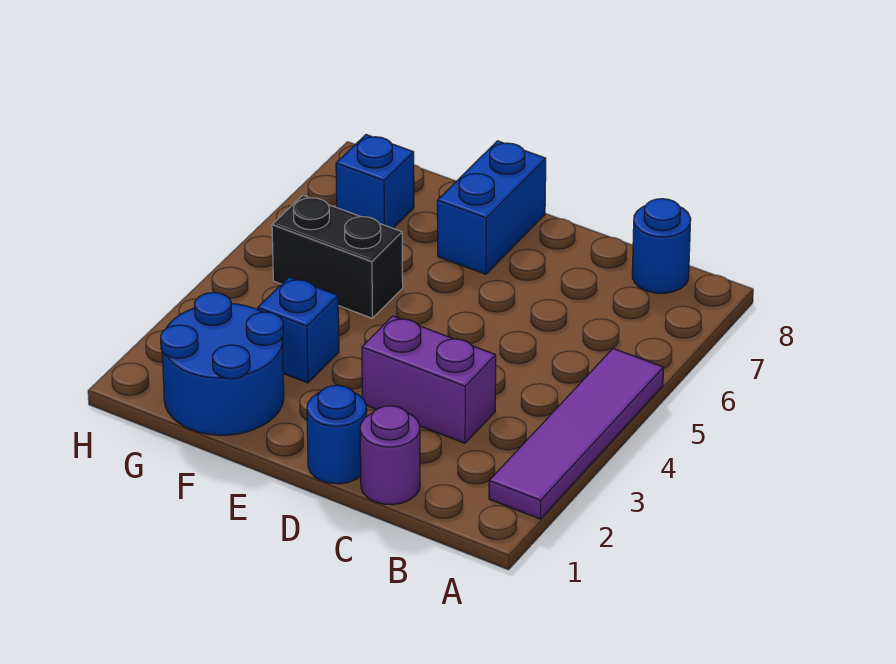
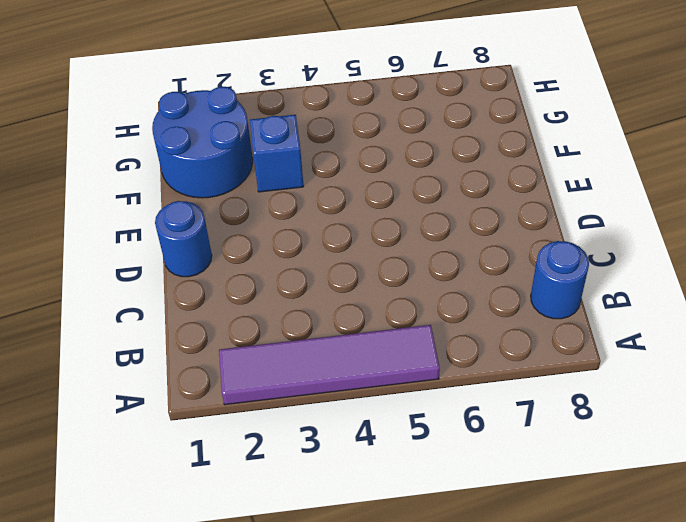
none -> purple round brick C1 level 1
none -> purple brick C3:D3 level 1

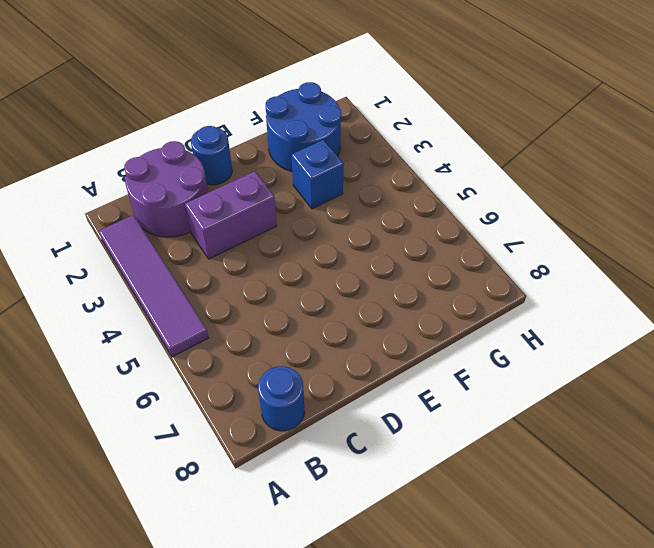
purple round brick B1:C2 level 1 -> purple round brick C1 level 1
none -> blue brick E7:E8 level 1
none -> black brick F5:G5 level 1

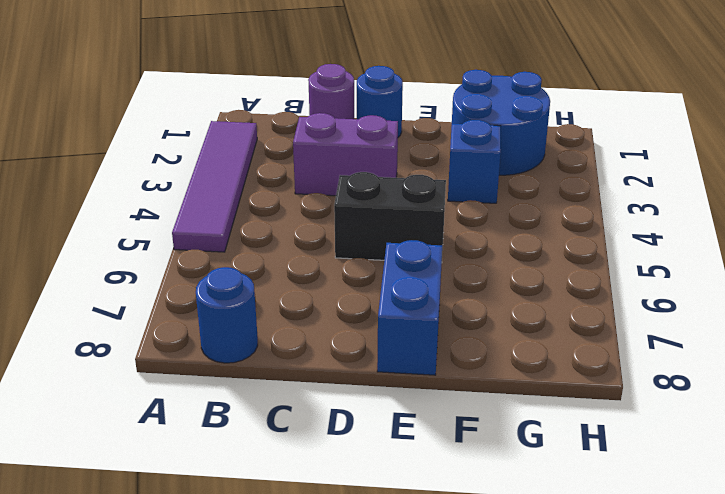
black brick D5:E5 level 1 -> black brick F5:G5 level 1
none -> blue brick G7 level 1

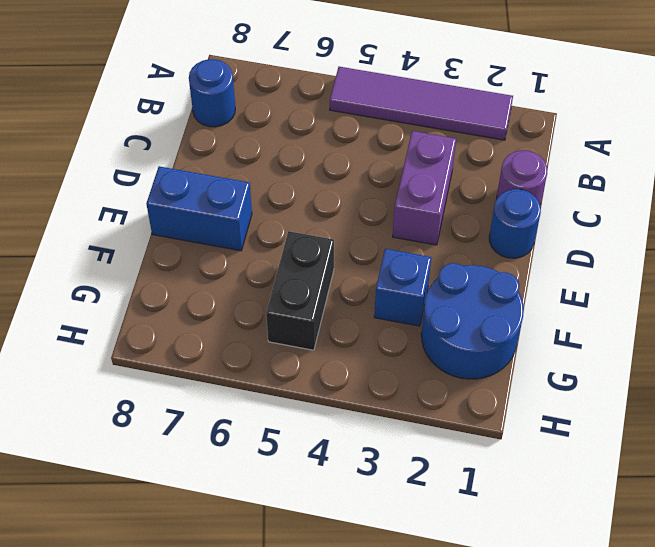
none -> blue brick G7 level 1

